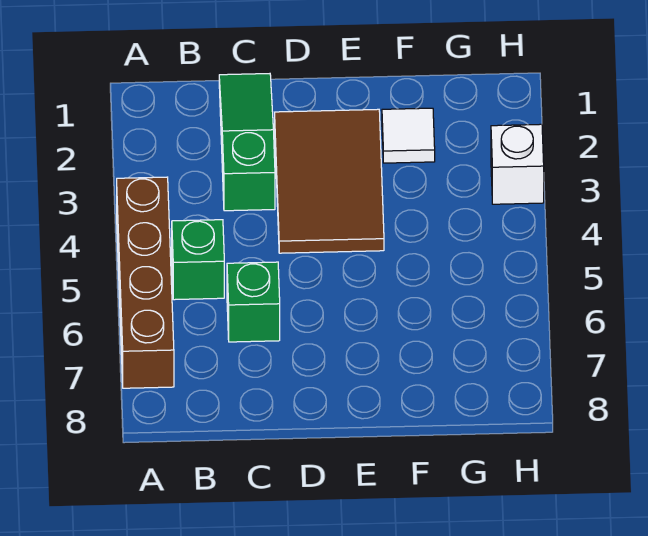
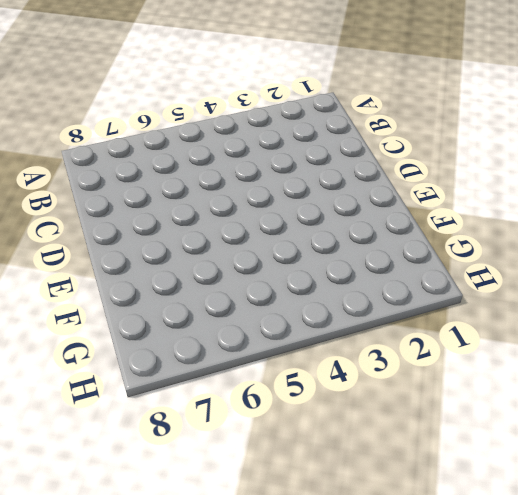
none -> brown brick A4:A7 level 1
none -> green brick B5 level 1

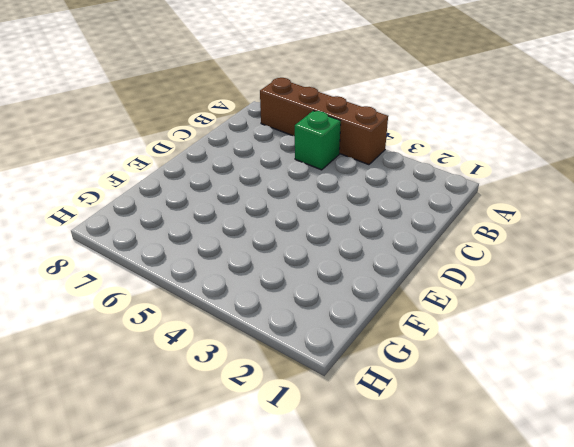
none -> green slope C1:C3 level 1 top 3
none -> green brick C6 level 1

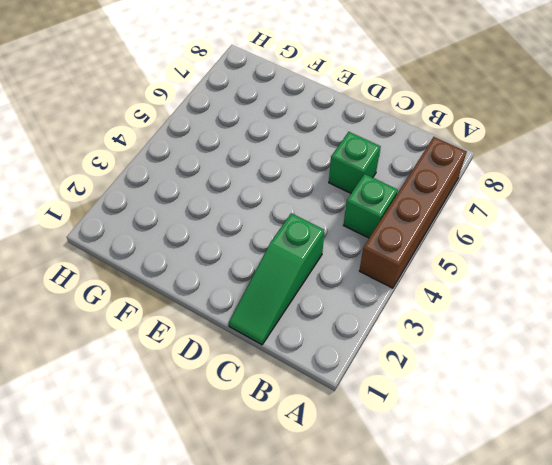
none -> brown tile D2:E4 level 1
none -> white tile F2 level 1

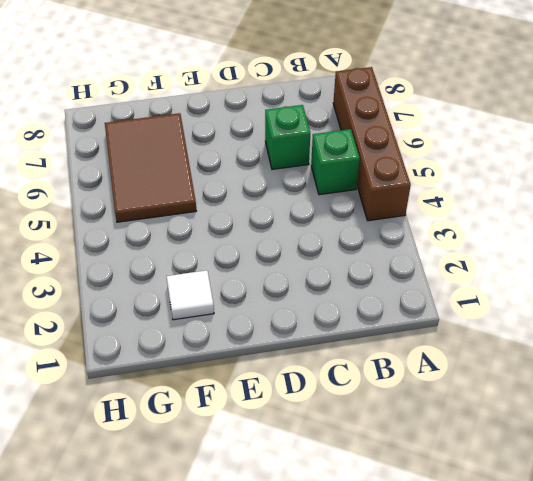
brown tile F5:G7 level 1 -> brown tile D2:E4 level 1
none -> green slope C1:C3 level 1 top 3
none -> white brick H3 level 1

